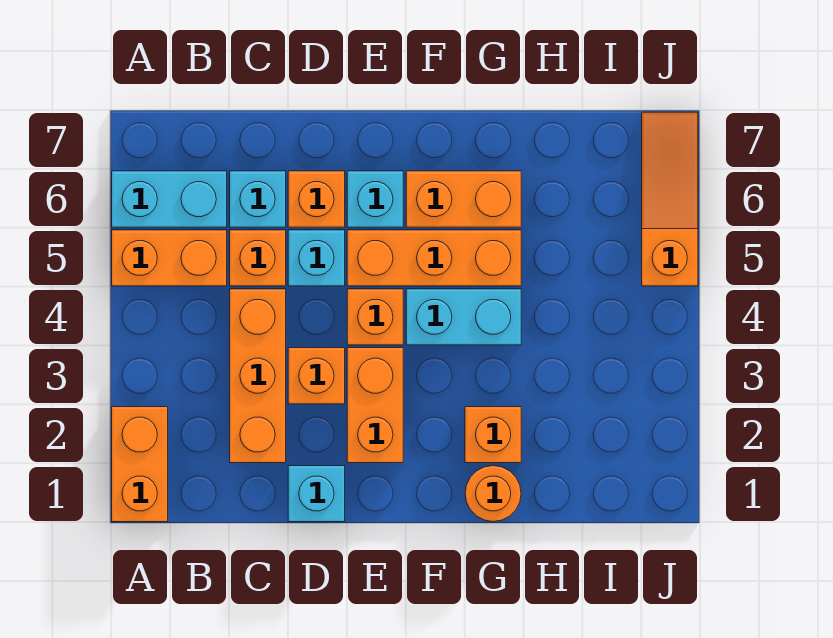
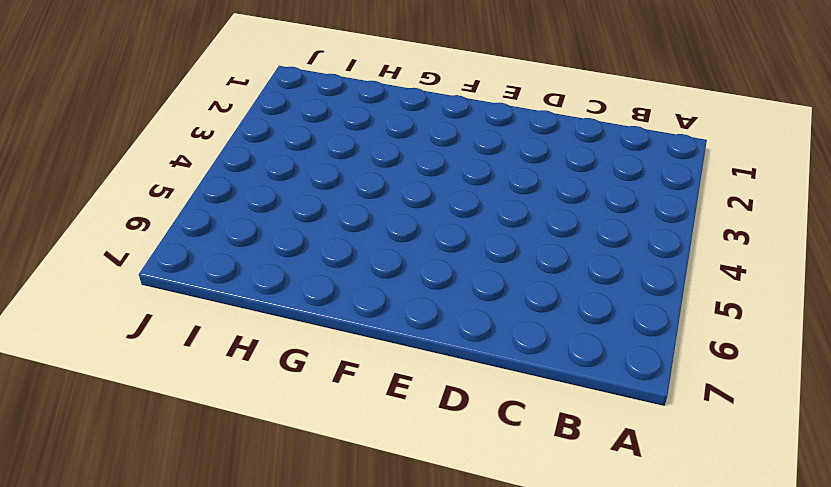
none -> orange brick A1:A2 level 1
none -> orange brick A5:B5 level 1
none -> cyan brick A6:B6 level 1

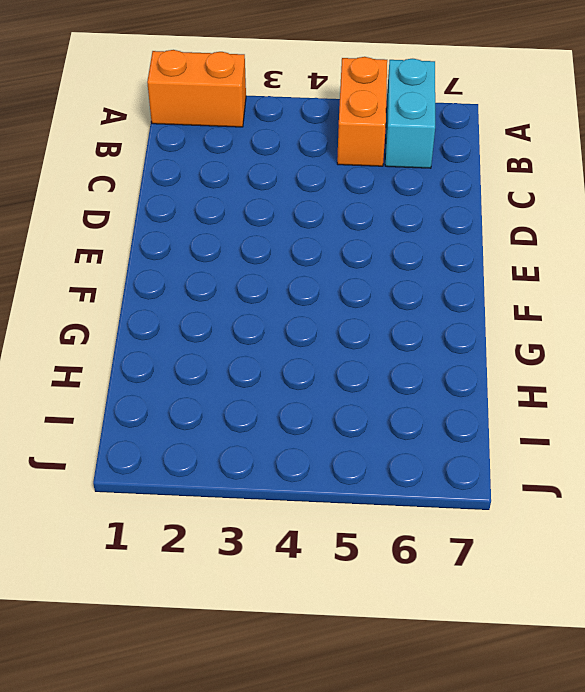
none -> orange brick C2:C4 level 1
none -> orange brick C5 level 1
none -> cyan brick C6 level 1

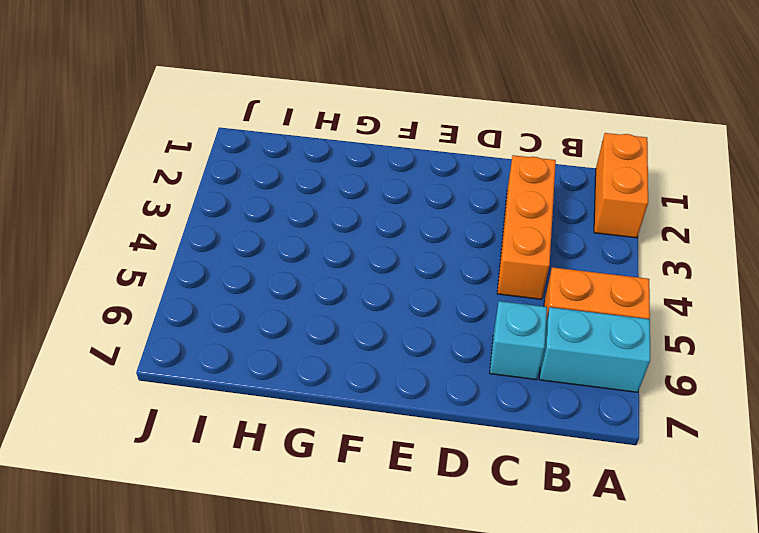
none -> orange brick C5 level 1
none -> cyan brick D1 level 1
none -> orange brick D3 level 1

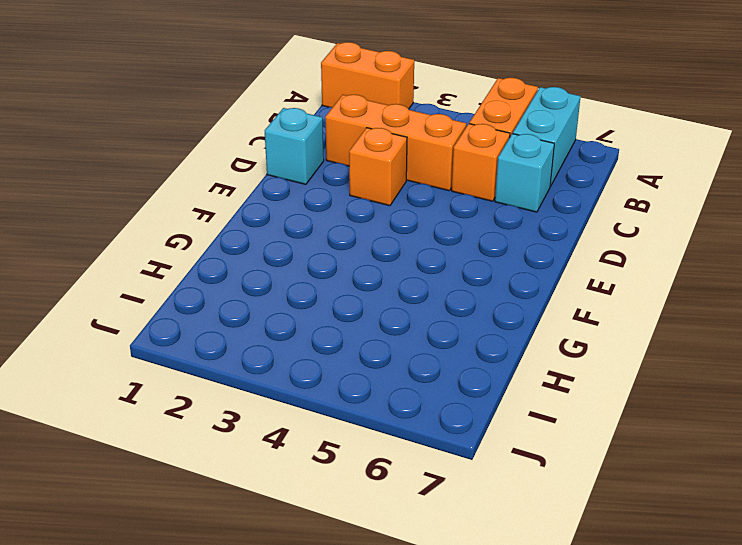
none -> cyan brick D5 level 1
none -> orange brick D6 level 1
none -> orange brick E2:E3 level 1

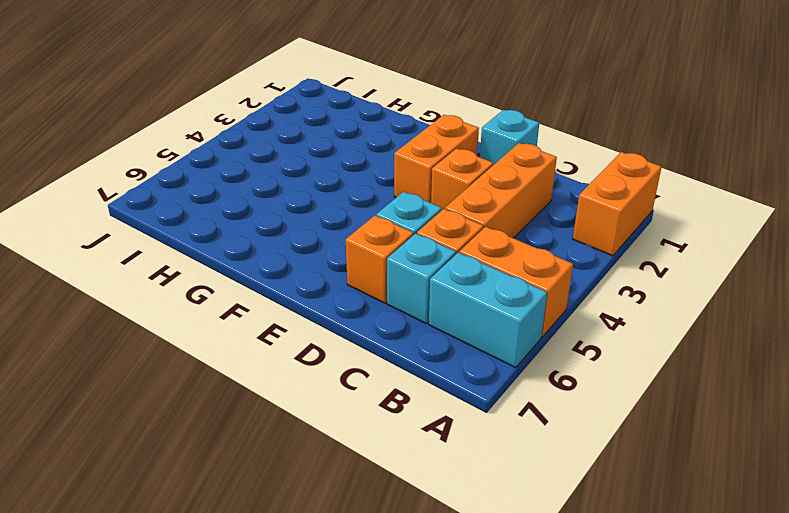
none -> orange brick E4 level 1
none -> orange brick E5:G5 level 1
none -> cyan brick E6 level 1

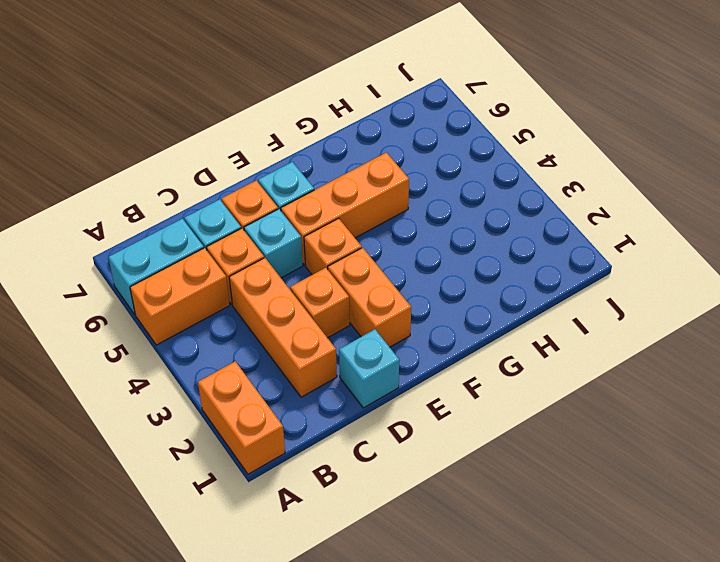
none -> cyan brick F4:G4 level 1
none -> orange brick F6:G6 level 1
none -> orange round brick G1 level 1

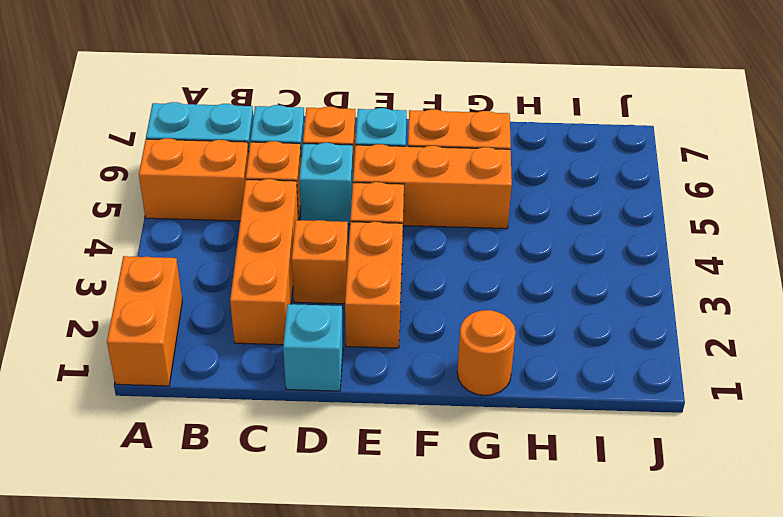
none -> cyan brick F4:G4 level 1
none -> orange brick G2 level 1
none -> orange slope J5:J7 level 1 top 5

